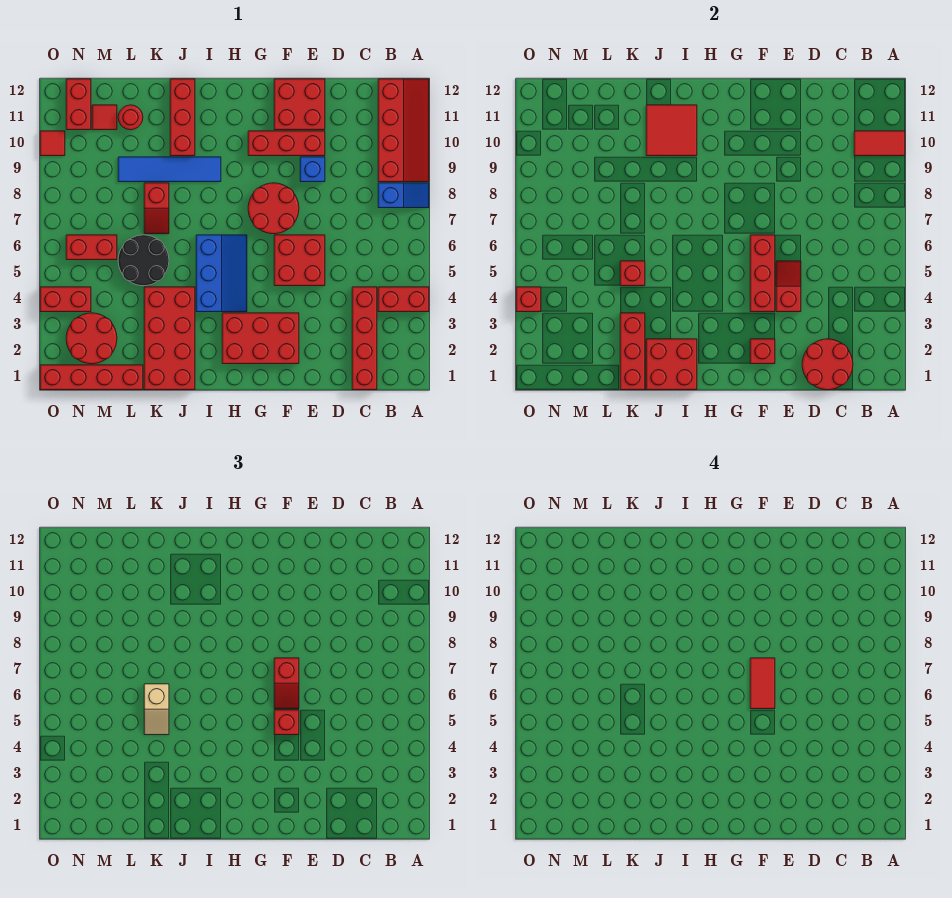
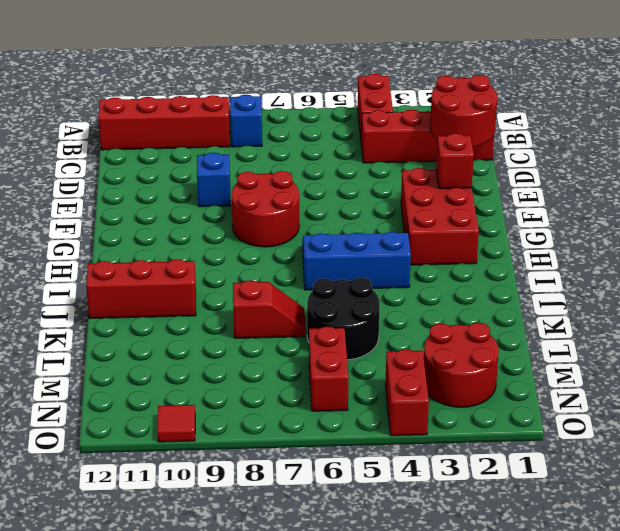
none -> red brick E5:F6 level 1
none -> red brick E10:G10 level 1
none -> red brick E11:F12 level 1
none -> blue tile I9:L9 level 1

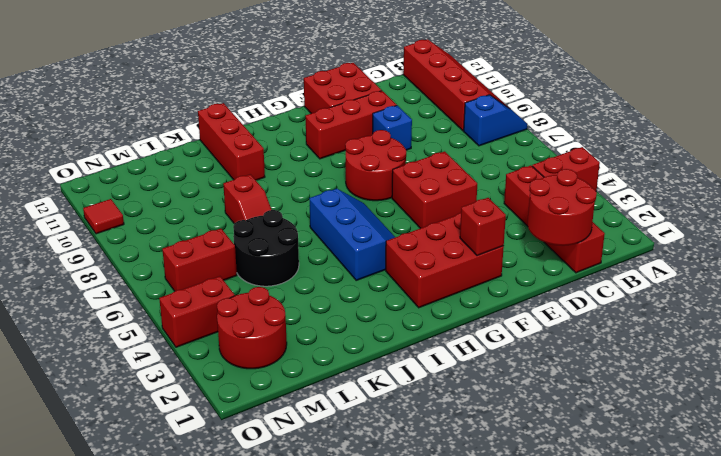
none -> blue tile I9:L9 level 1
none -> red brick J1:K4 level 1
none -> red brick L1:O1 level 1
none -> red round brick L11 level 1

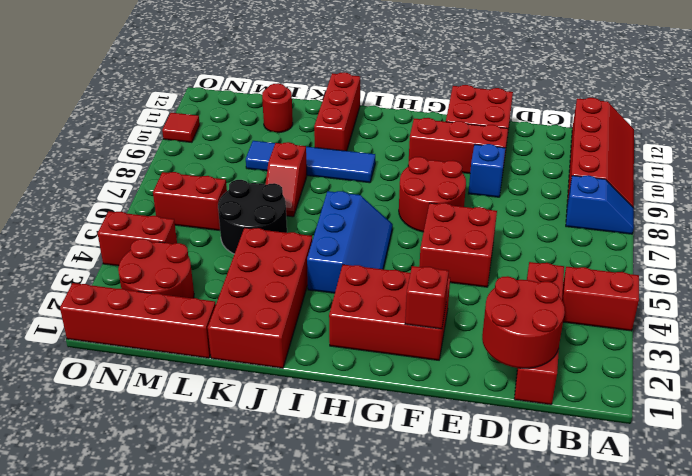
none -> red tile M11 level 1
none -> red brick N11:N12 level 1
none -> red tile A10:B10 level 2
none -> red slope E4:E5 level 2 top 4

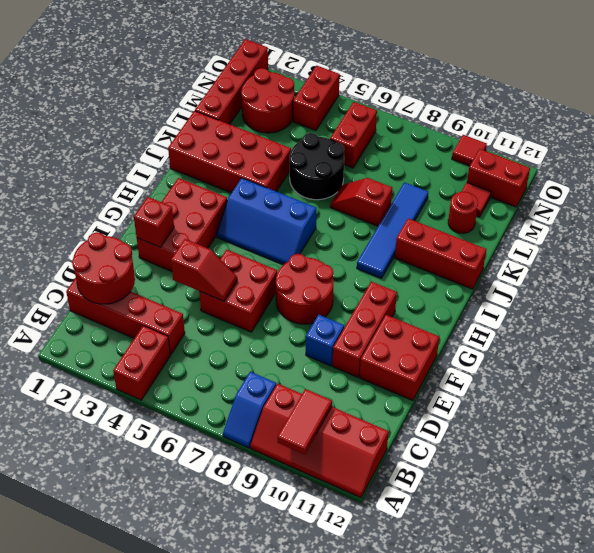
none -> red brick F4:F6 level 2
none -> red brick I1:J2 level 2
none -> red tile I10:J11 level 2
none -> red brick K1:K3 level 2

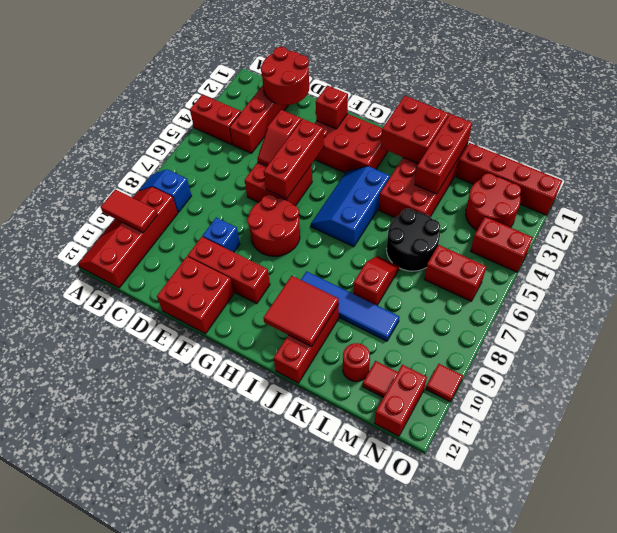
none -> red brick K5 level 2
none -> red brick O4 level 2
none -> red brick F5 level 3
none -> red slope F6:F7 level 3 top 7

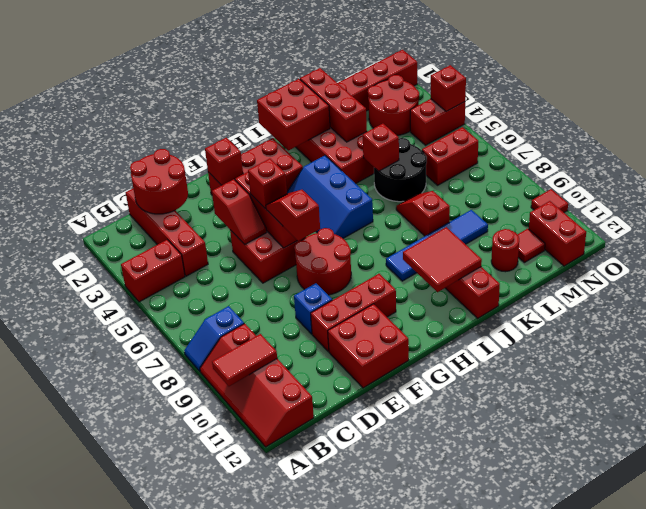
none -> tan slope K5:K6 level 3 top 6
none -> red tile F6:F7 level 4

